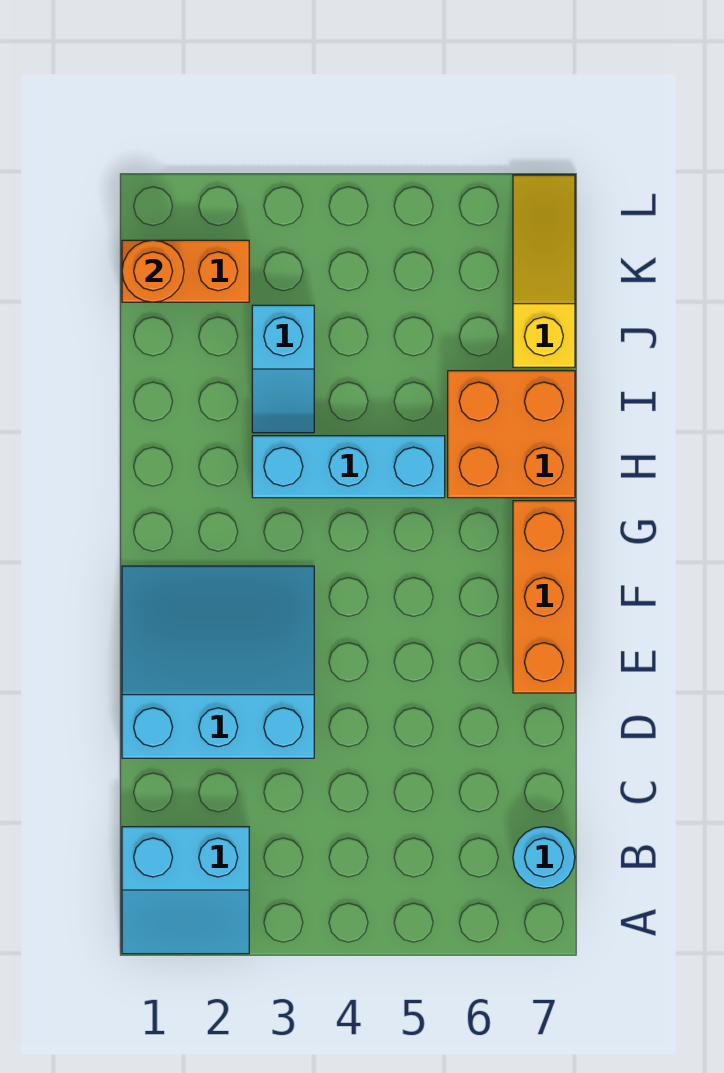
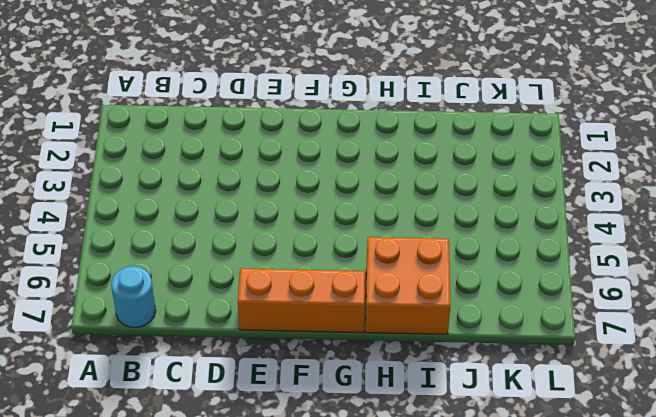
none -> cyan slope A1:B2 level 1 top B
none -> cyan slope D1:F3 level 1 top D

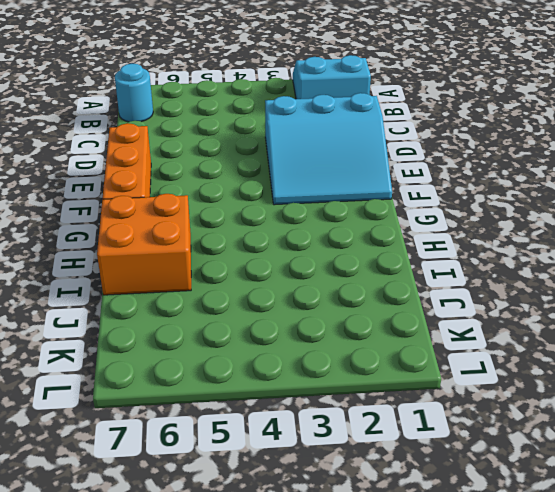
none -> cyan brick H3:H5 level 1
none -> cyan slope I3:J3 level 1 top J

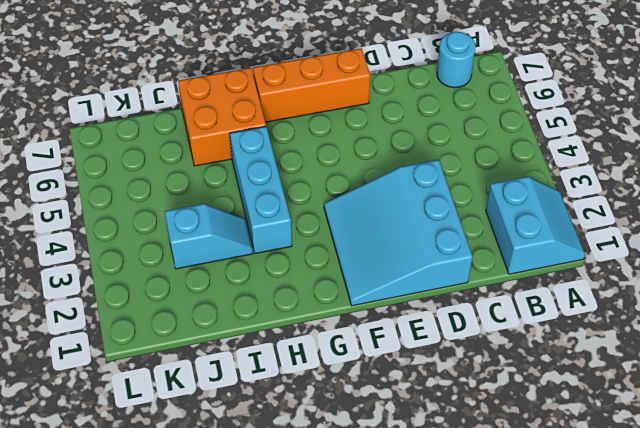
none -> yellow slope J7:L7 level 1 top J
none -> orange brick K1:K2 level 1

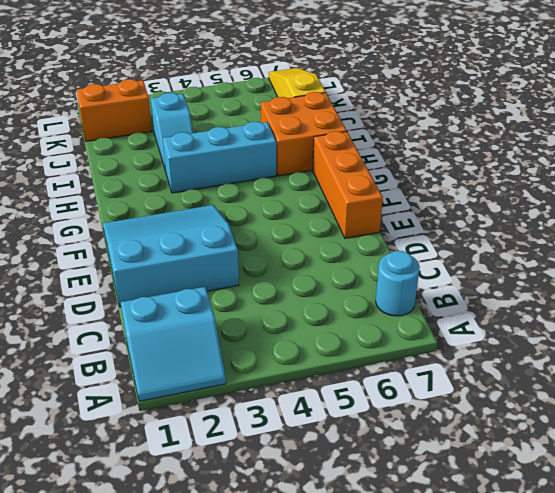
none -> orange round brick K1 level 2

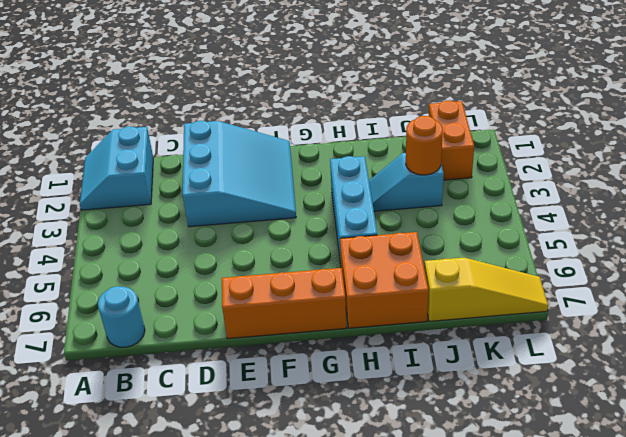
orange round brick J3 level 2 -> orange round brick K1 level 2

